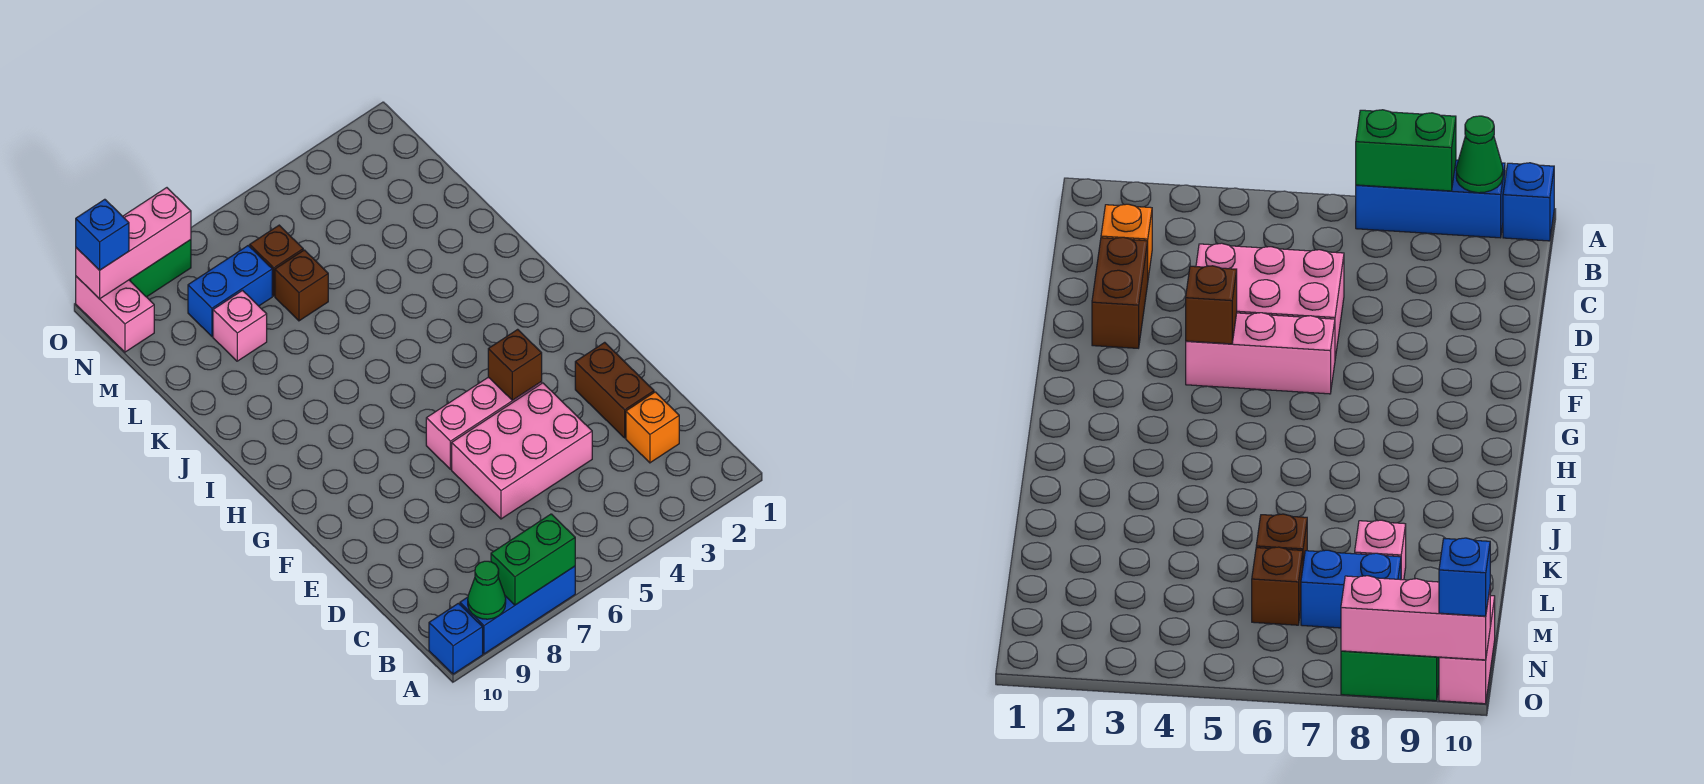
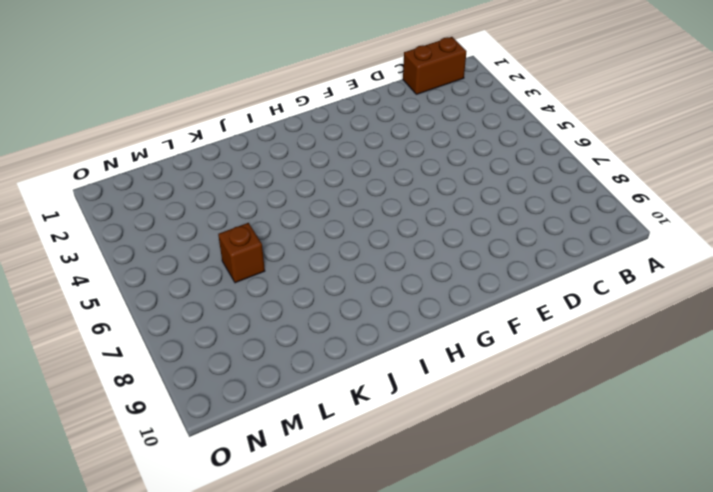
brown brick B1:C1 level 1 -> brown brick D2:E2 level 1
none -> blue brick A7:A9 level 1
none -> blue brick A10 level 1
none -> orange brick C2 level 1

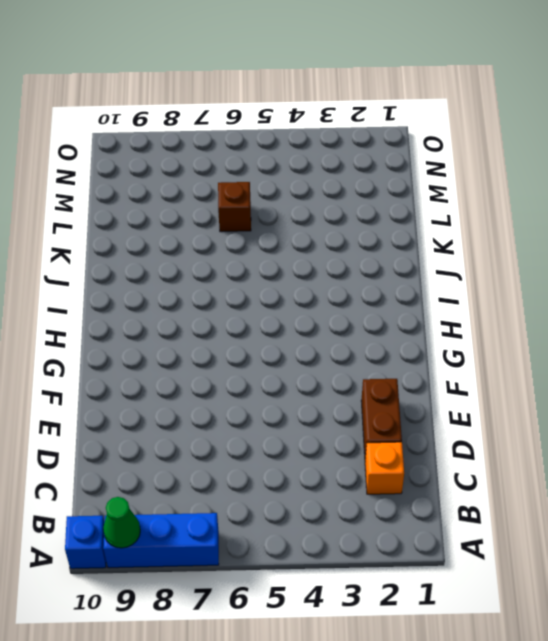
none -> pink brick D4:E6 level 1
none -> pink brick F4:F6 level 1
none -> pink brick L8 level 1

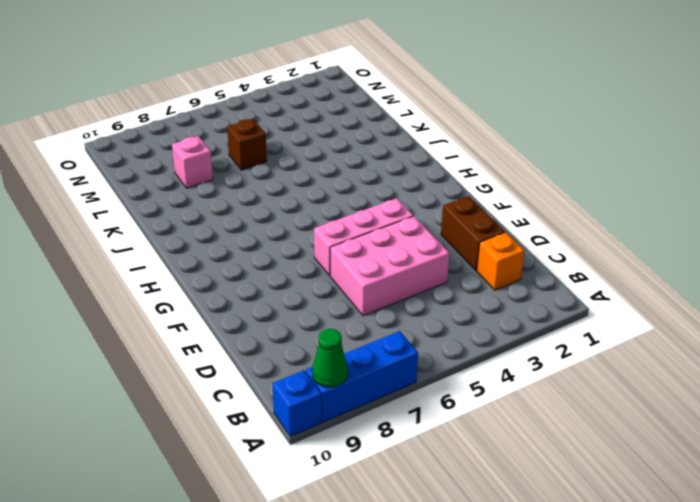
none -> brown brick M6 level 1
none -> blue brick M7:M8 level 1
none -> pink brick N10:O10 level 1

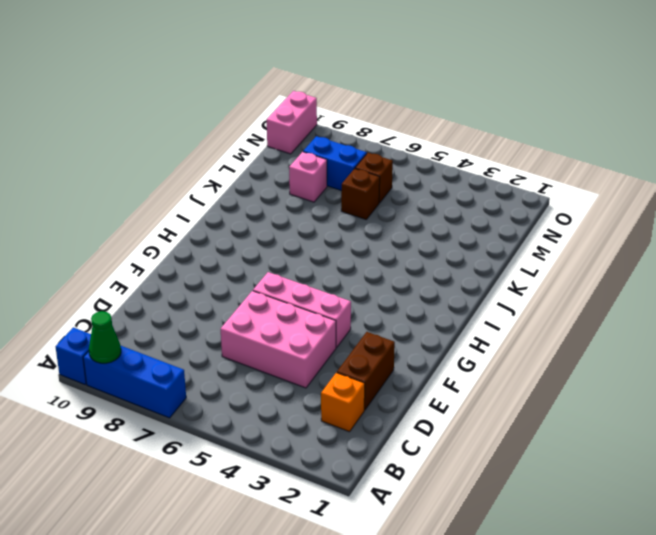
none -> green brick O8:O9 level 1
none -> green brick A7:A8 level 2
none -> brown brick F4 level 2

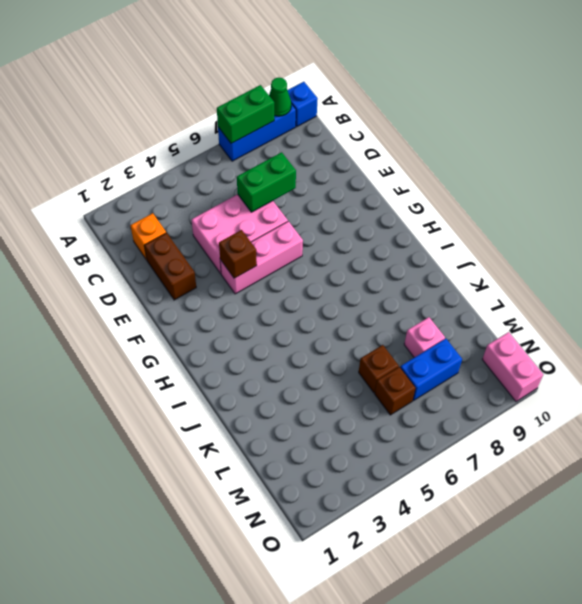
green brick D6:D7 level 2 -> green brick O8:O9 level 1
none -> pink brick O8:O10 level 2
none -> blue brick O10 level 3

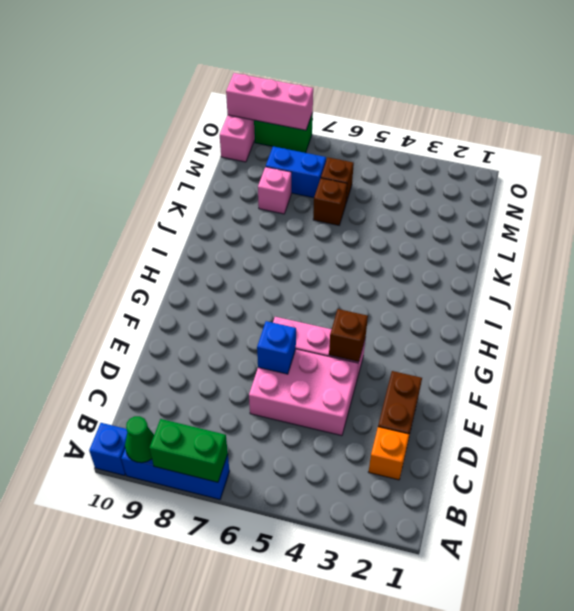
blue brick E6 level 2 -> blue brick O10 level 3

